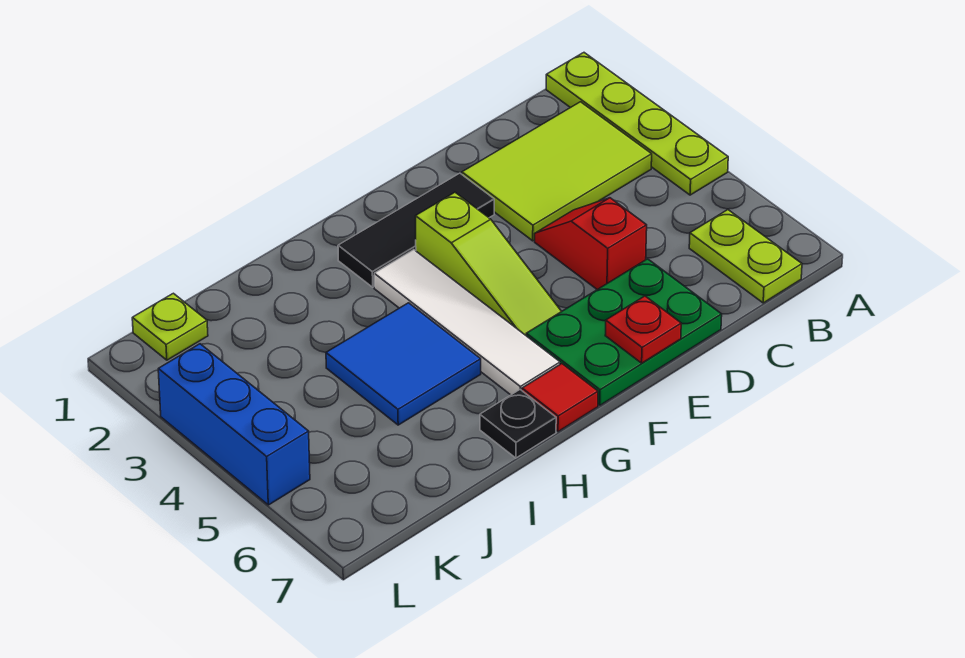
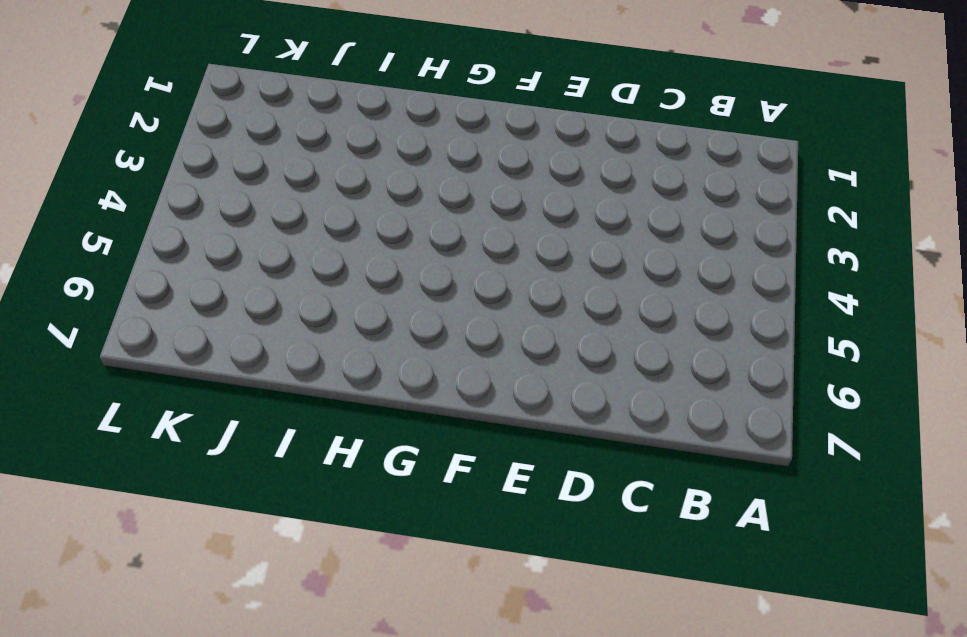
none -> lime plate A1:A4 level 1
none -> lime tile B2:D3 level 1
none -> lime plate B6:B7 level 1

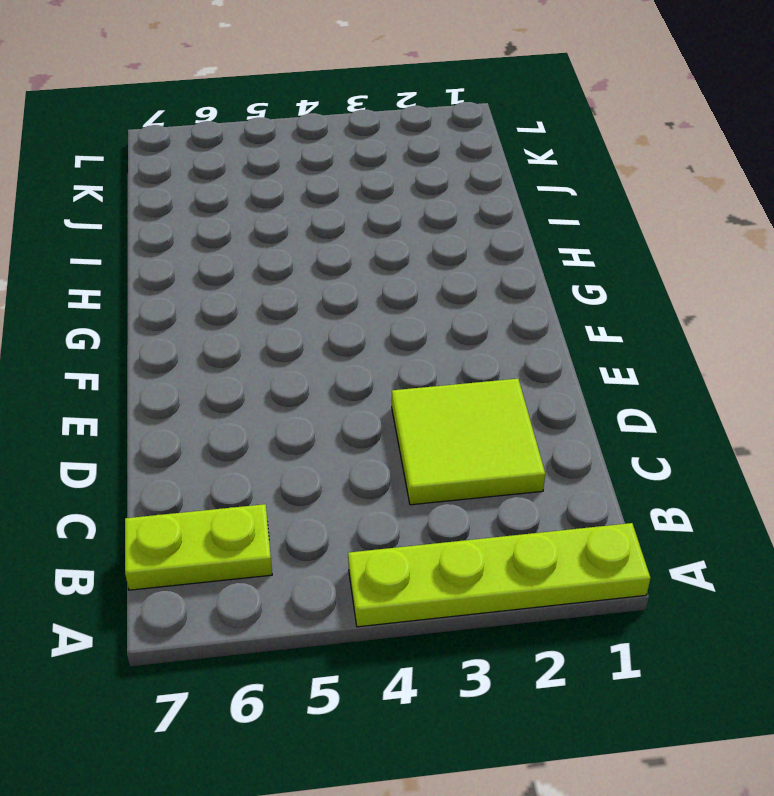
lime tile C2:D3 level 1 -> lime tile B2:D3 level 1
none -> red slope D4:D5 level 1 top 5
none -> green plate D6:F7 level 1
none -> black tile E2:G2 level 1

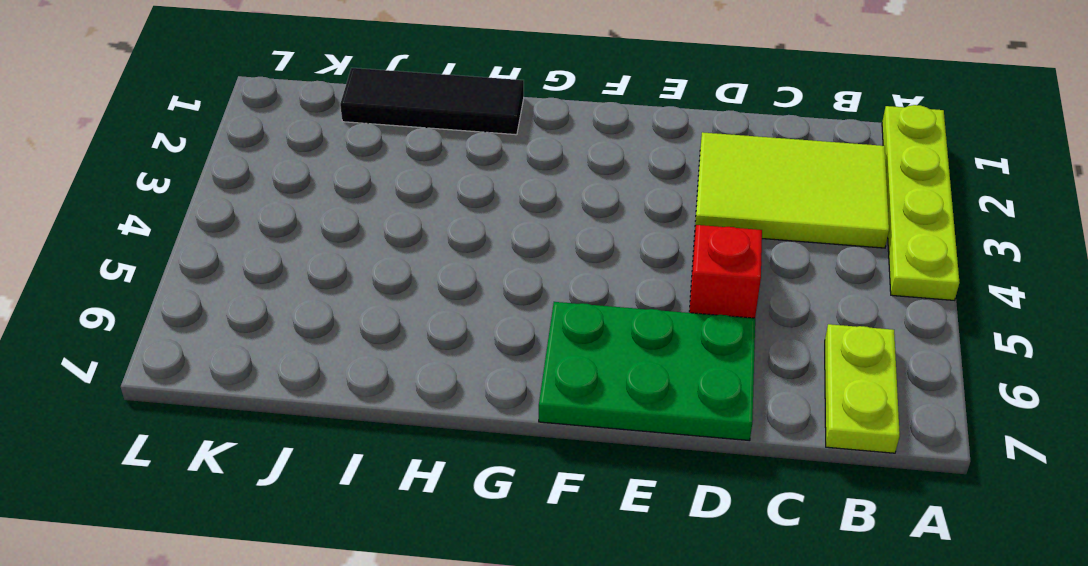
black tile H1:J1 level 1 -> black tile E2:G2 level 1
none -> lime slope F3:F5 level 1 top 3
none -> white tile G3:G6 level 1
none -> red tile G7 level 1

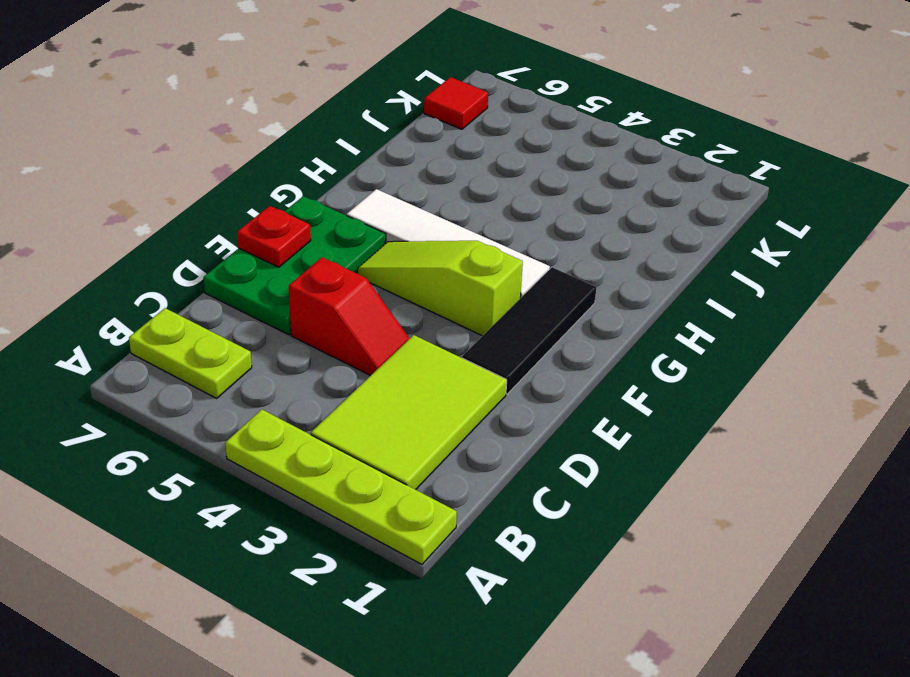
red tile K7 level 1 -> red tile G7 level 1
none -> blue tile H4:I5 level 1
none -> black plate H7 level 1
none -> lime plate K1 level 1

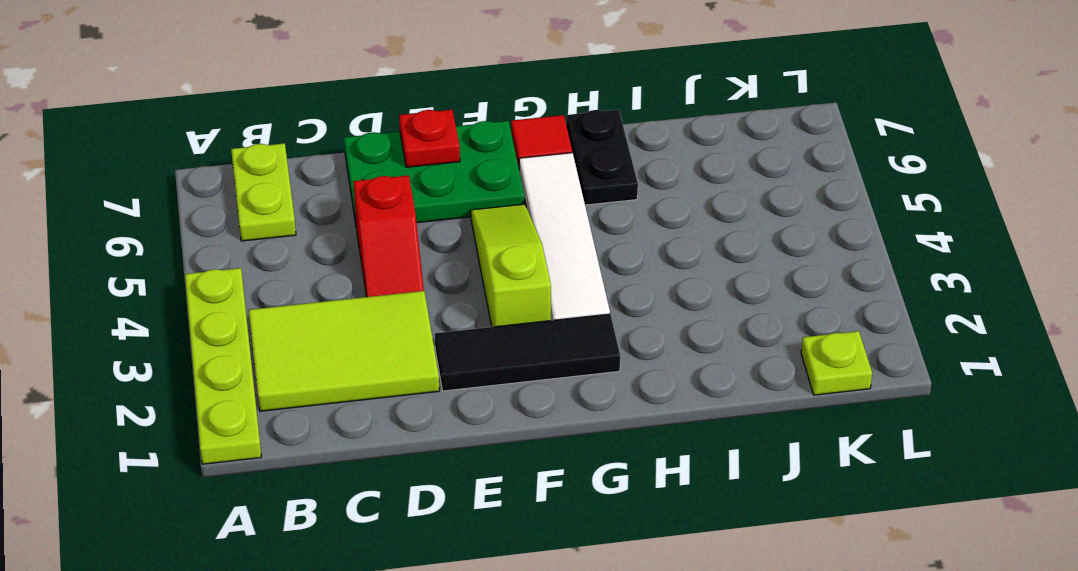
black plate H6:H7 level 1 -> black plate H7 level 1
none -> blue tile H4:I5 level 1
none -> blue brick L3:L5 level 1

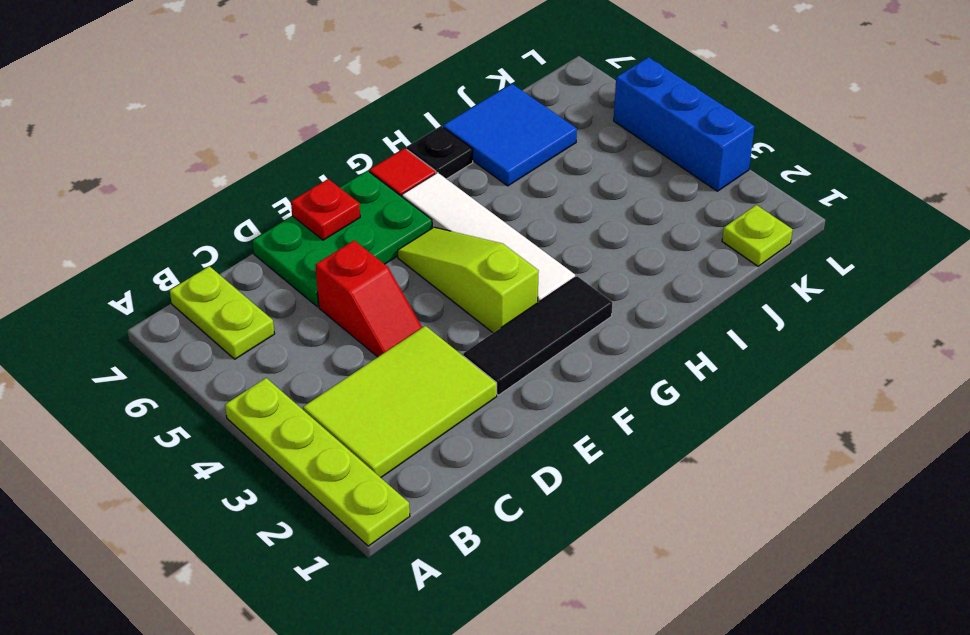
blue tile I6:J7 level 1 -> blue tile H4:I5 level 1

